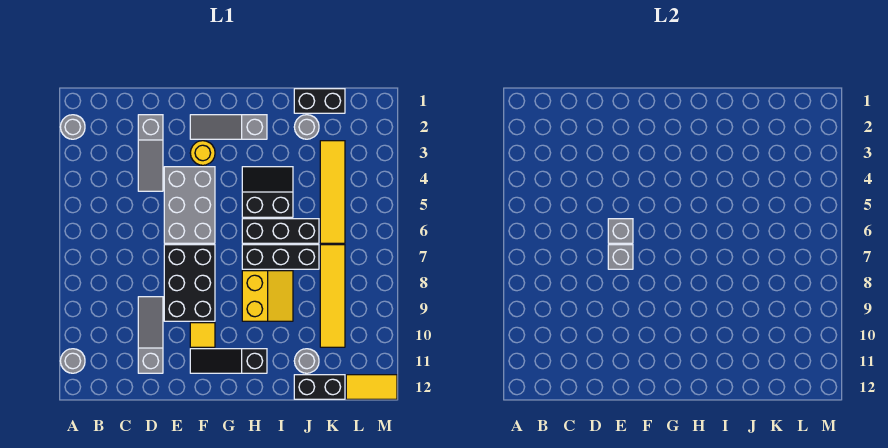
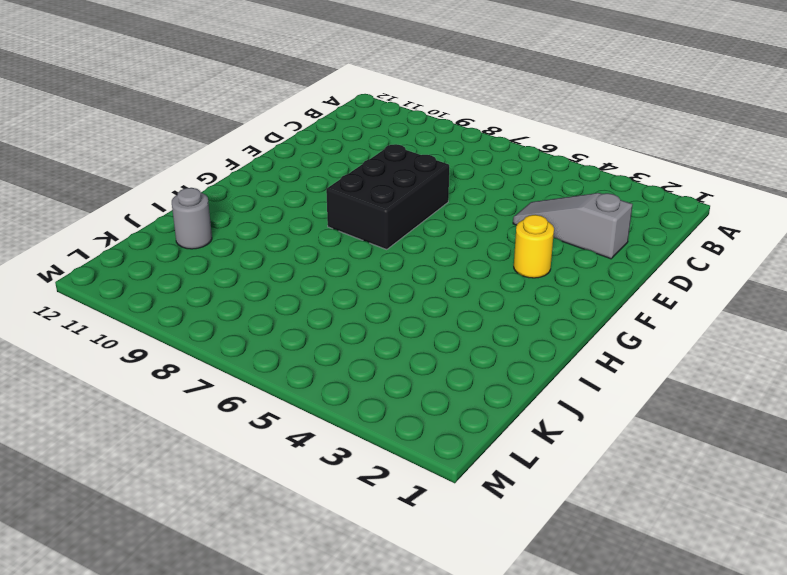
black brick E7:G8 level 1 -> black brick E7:F9 level 1
none -> grey round brick A2 level 1
none -> grey round brick A11 level 1
none -> grey slope D9:D11 level 1 top 11

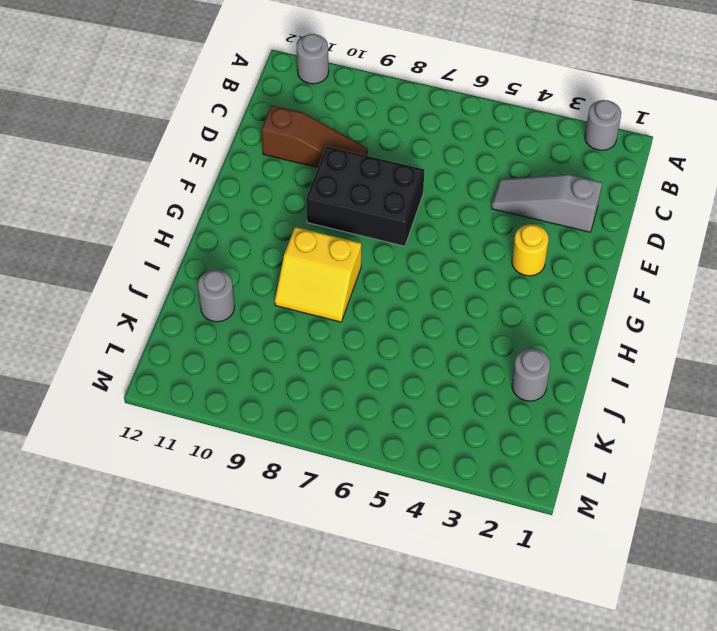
brown slope D9:D11 level 1 top 11 -> grey slope D9:D11 level 1 top 11
none -> grey brick E4:F6 level 1
none -> grey slope F2:H2 level 1 top H
none -> yellow tile F10 level 1

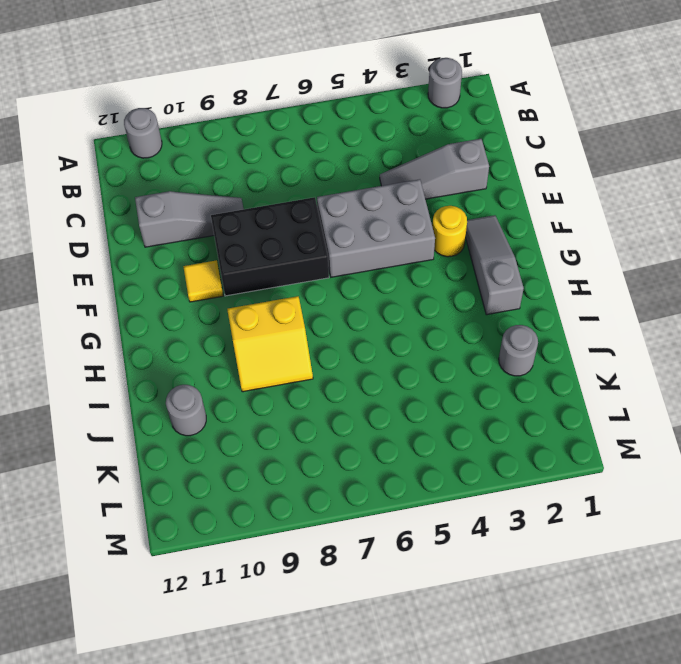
none -> black slope F11:H11 level 1 top H
none -> black slope H4:I5 level 1 top 5
none -> black brick H6:J6 level 1

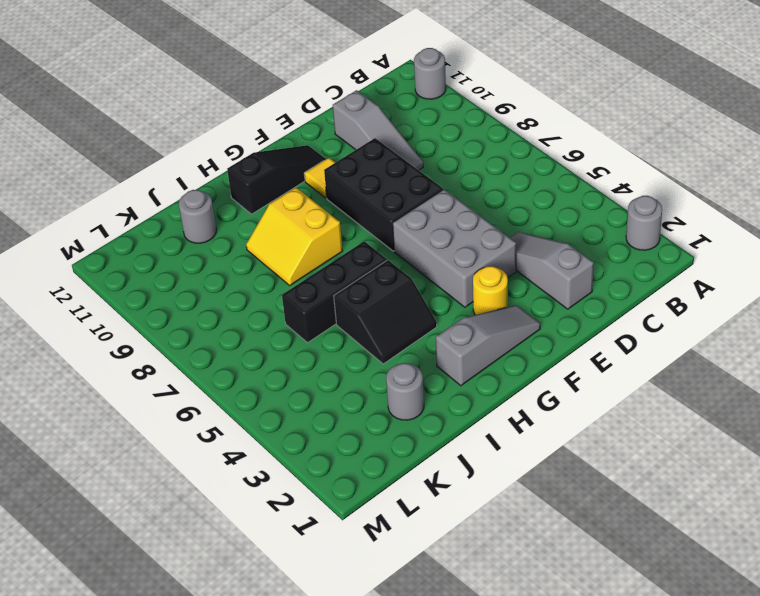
none -> black brick H7:J7 level 1
none -> black brick J1:K1 level 1
none -> black brick J12:K12 level 1

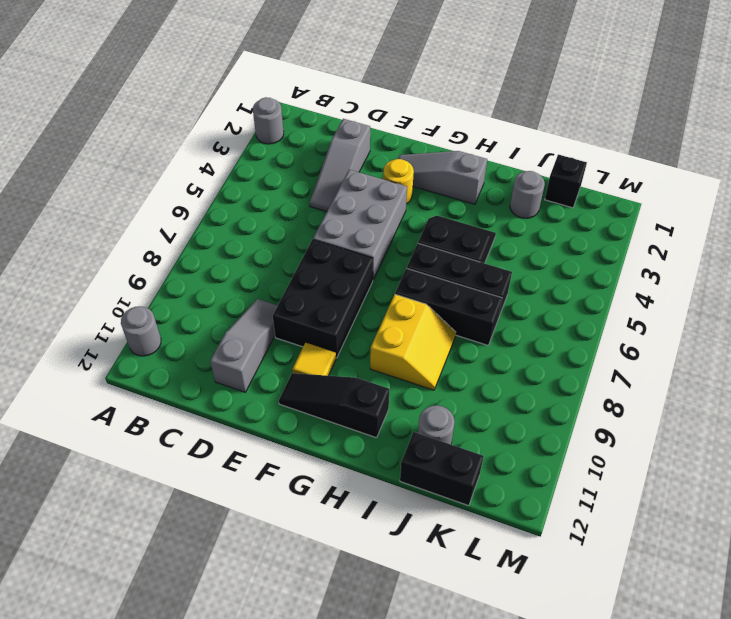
black brick K1 level 1 -> black brick J1:K1 level 1
none -> yellow tile K3:K6 level 1
none -> yellow tile K7:K10 level 1
none -> yellow tile L12:M12 level 1

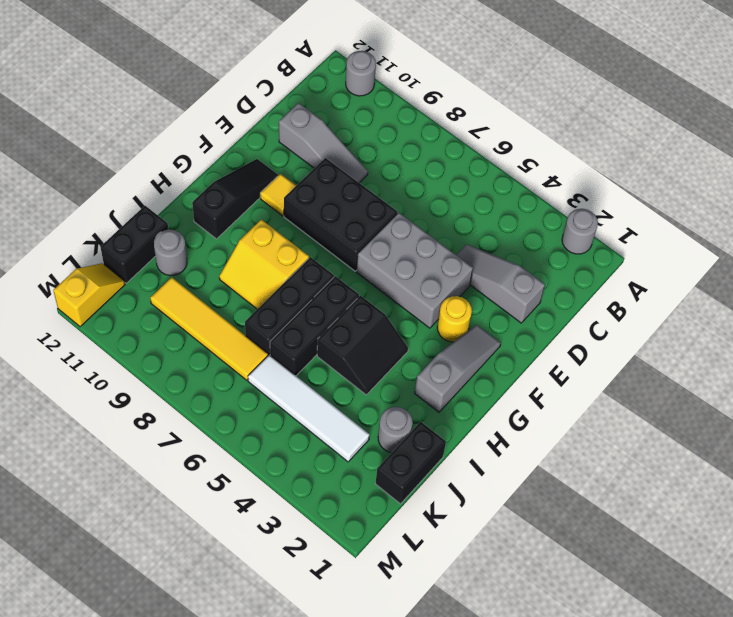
white tile K3:K6 level 1 -> yellow tile K3:K6 level 1
yellow slope L12:M12 level 1 top M -> yellow tile L12:M12 level 1
none -> grey brick E6 level 2
none -> grey brick E7 level 2

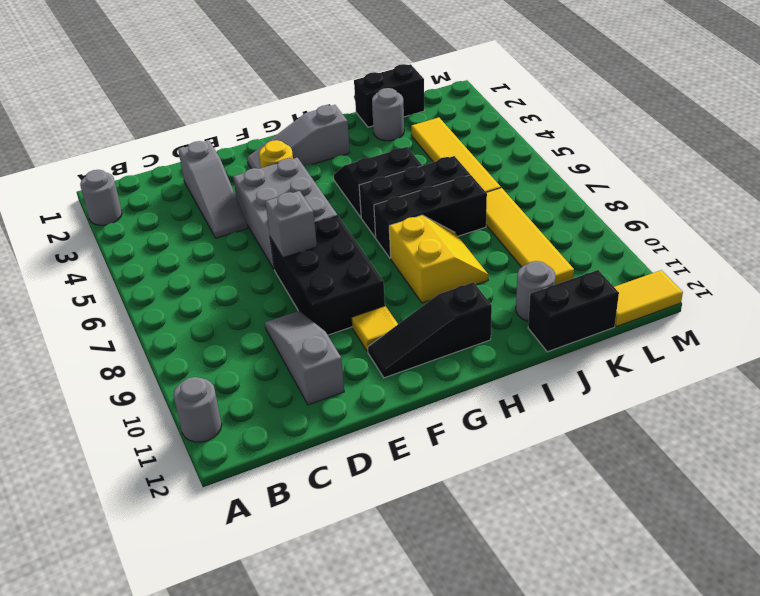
none -> grey brick E6 level 2

